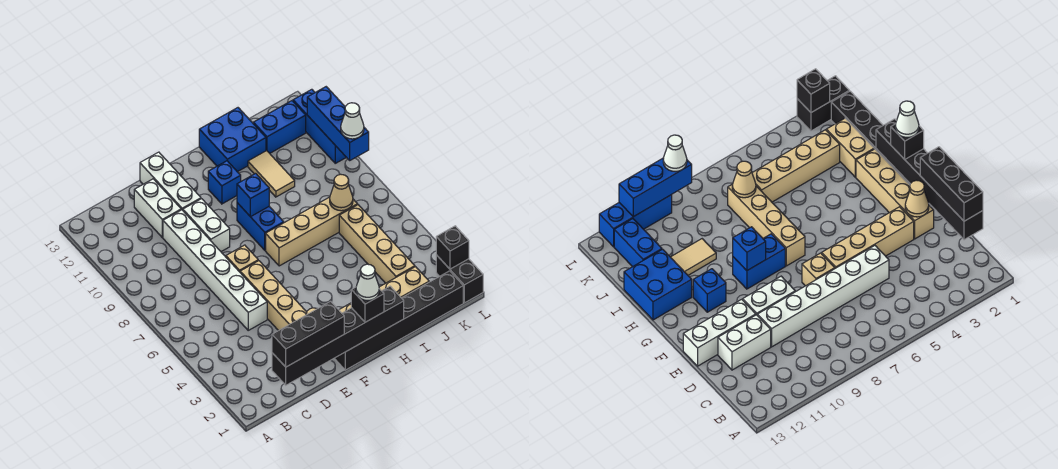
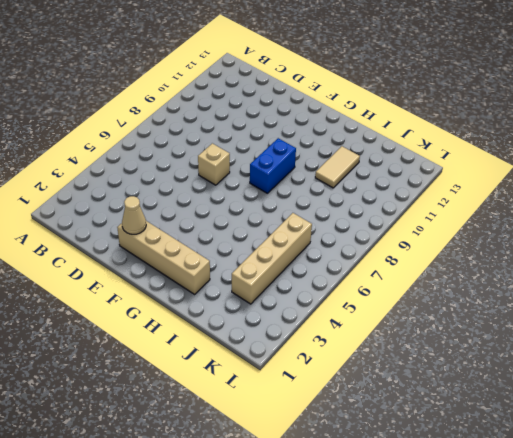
none -> white brick D5:D10 level 1
none -> white brick D11:D12 level 1
none -> tan brick E3:E6 level 1

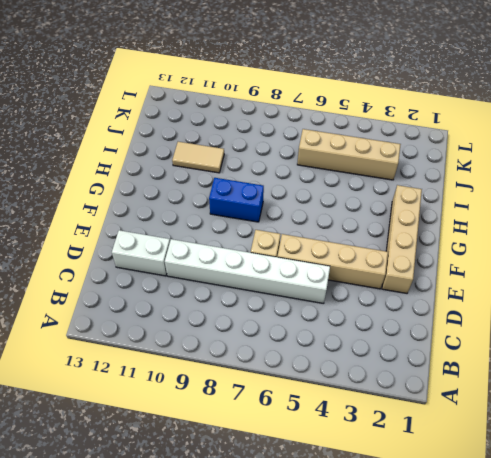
none -> white brick E9:E10 level 1
none -> white brick E11:E13 level 1
none -> black brick F1:K1 level 1

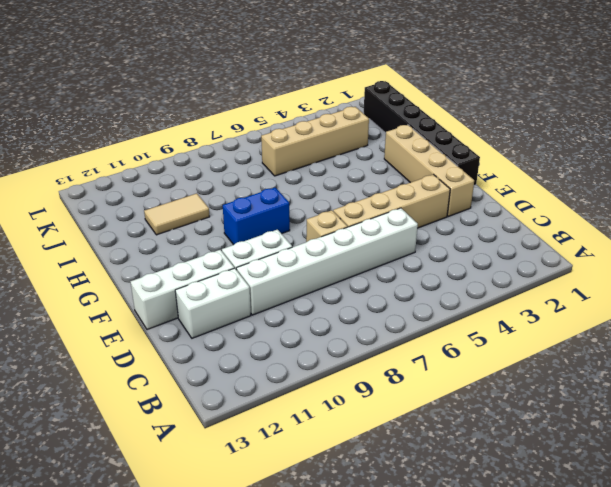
none -> tan brick G7:J7 level 1
none -> blue brick G11 level 1
none -> blue brick H12:I13 level 1

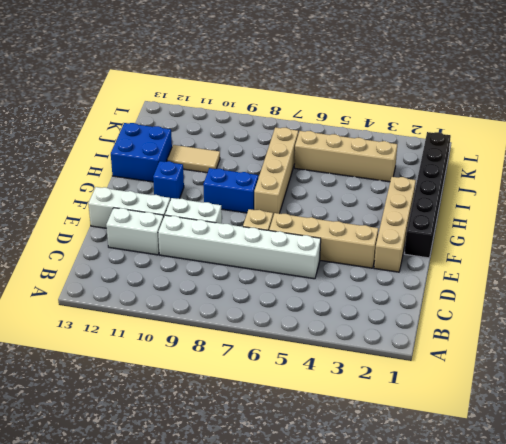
none -> tan brick I2:J2 level 1
none -> blue brick J12:K12 level 1
none -> black brick L1:L2 level 1

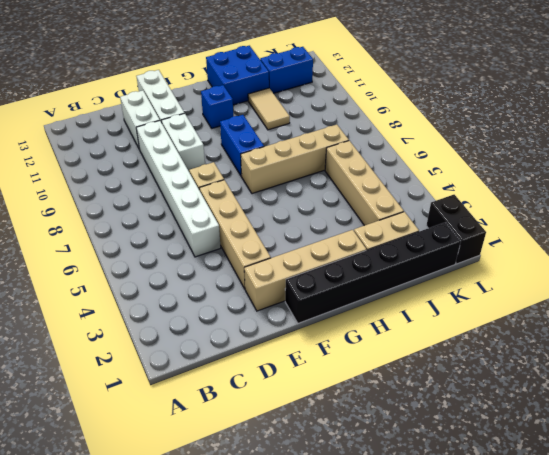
none -> blue brick L10:L12 level 1
none -> black brick C1:H1 level 2
none -> tan cone E2 level 2

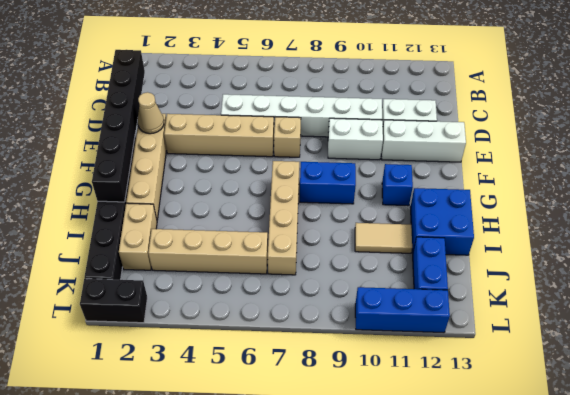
none -> blue brick G9 level 2
none -> tan cone J7 level 2
none -> black brick L2 level 2

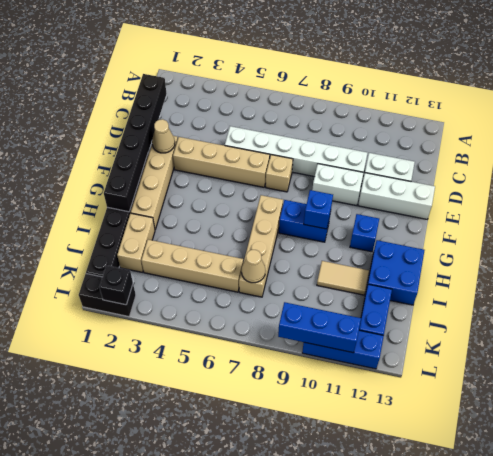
none -> black brick C1:E1 level 3
none -> black brick G1 level 3
none -> white cone L9 level 3

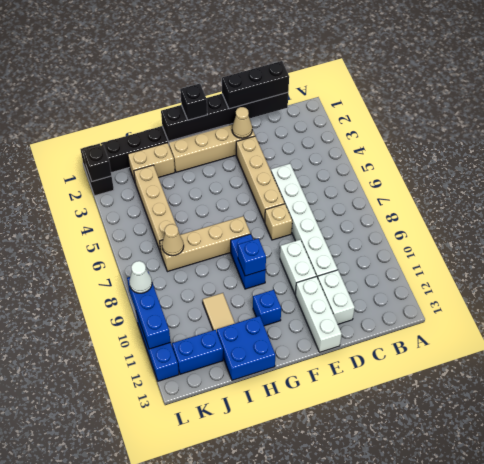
none -> white cone G1 level 4

